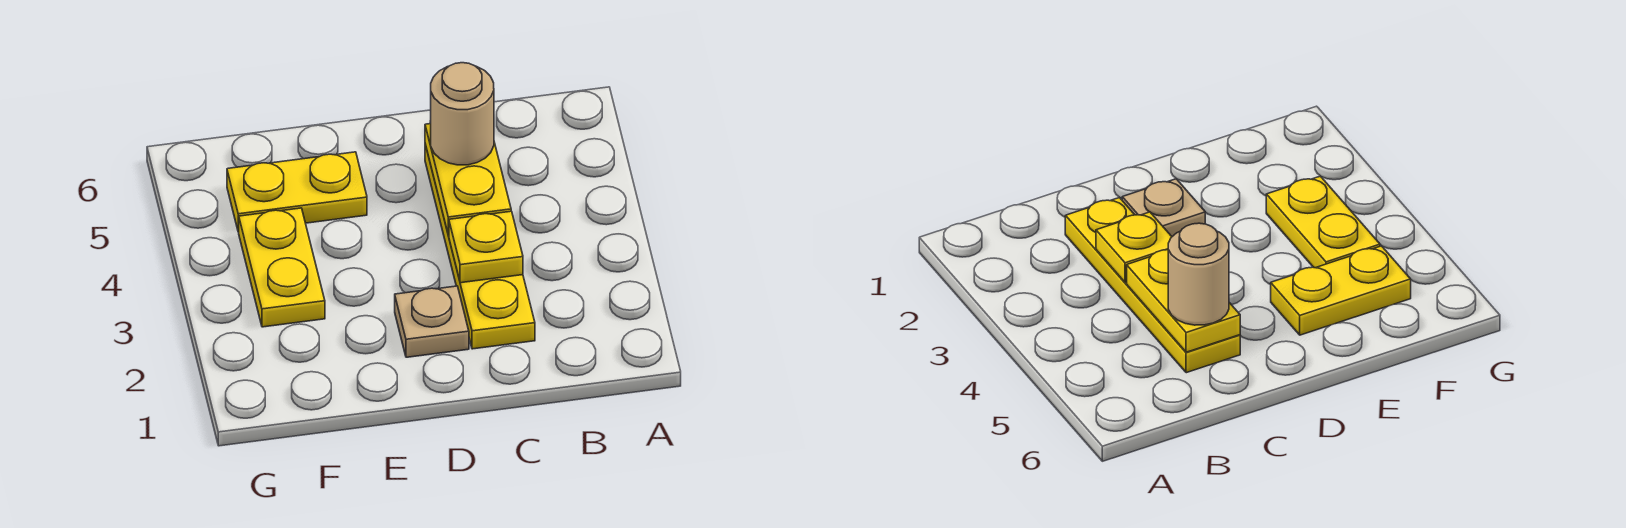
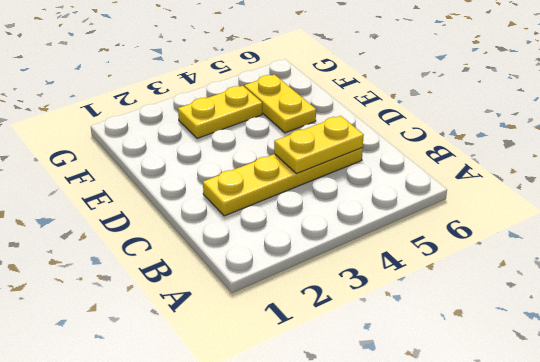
none -> tan plate D2 level 1
none -> yellow plate C3 level 2

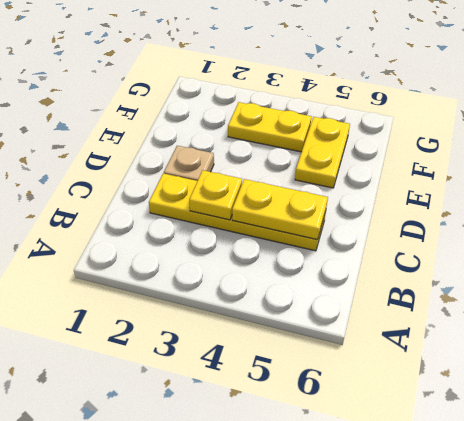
none -> tan round brick C5 level 3

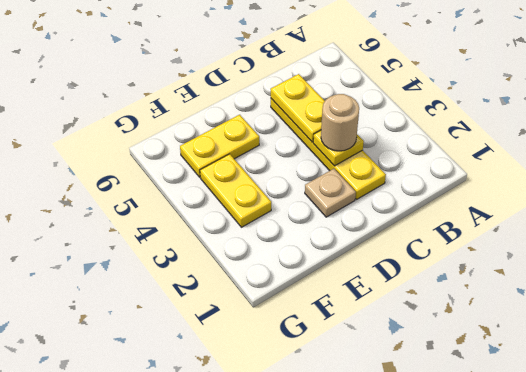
tan round brick C3 level 3 -> tan round brick C5 level 3

